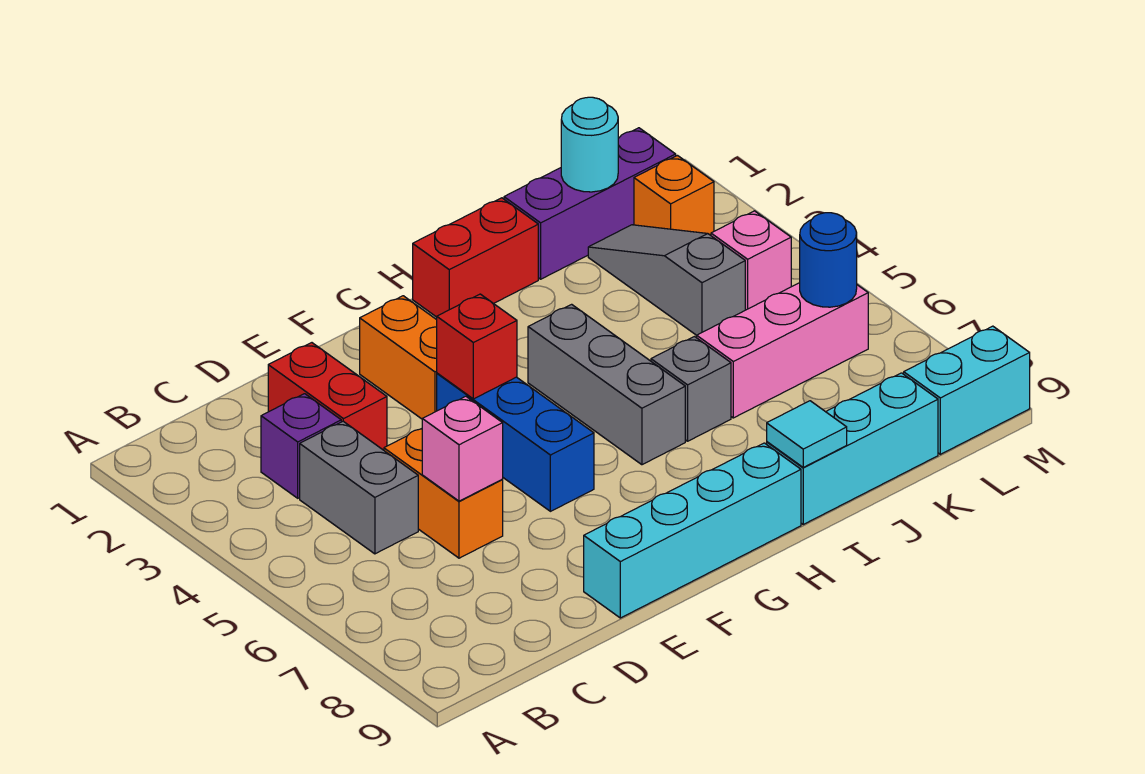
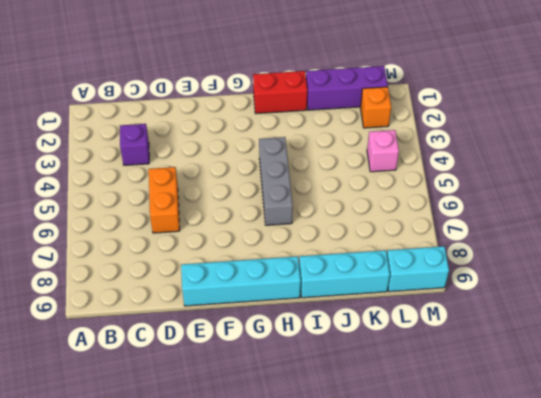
none -> grey brick C4:C5 level 1
none -> red brick D2:D3 level 1
none -> orange brick F2:F3 level 1

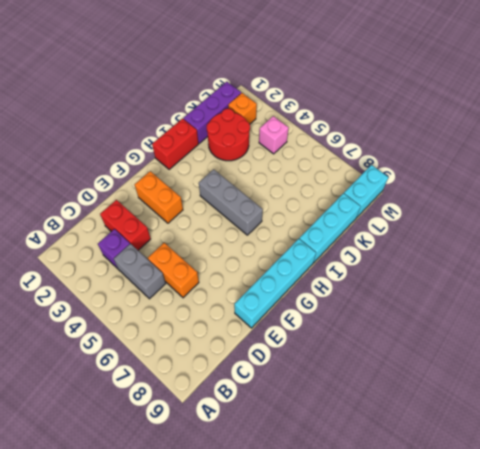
red round brick J2:K3 level 1 -> grey slope K2:K4 level 1 top 4
none -> blue brick F4:F6 level 1
none -> grey brick I6 level 1
none -> pink brick J6:L6 level 1

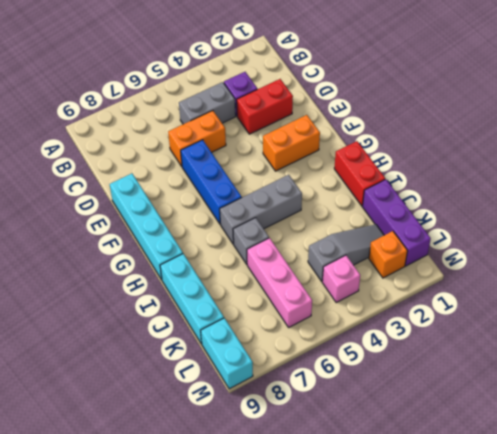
blue brick E6:G6 level 1 -> blue brick F4:F6 level 1
none -> pink brick D6 level 2
none -> red brick F4 level 2
none -> cyan tile I9 level 2

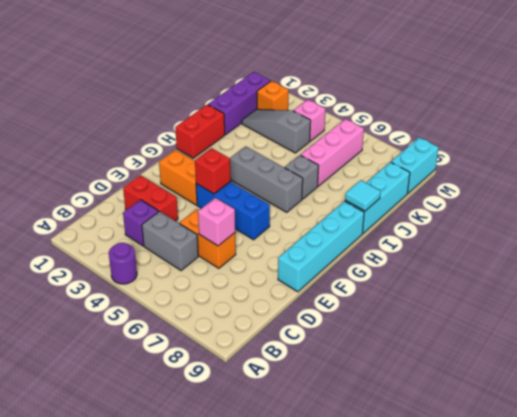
purple round brick A4 level 1 -> none
none -> cyan round brick K1 level 2
none -> blue round brick L6 level 2

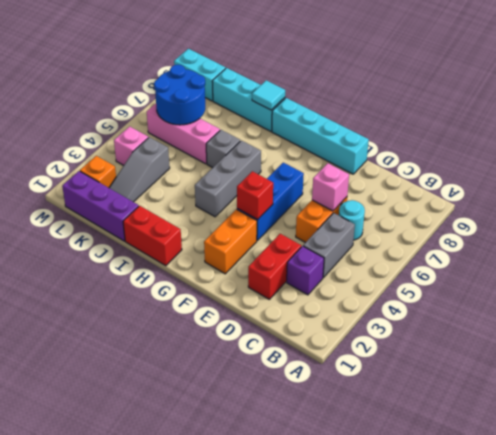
cyan round brick C6 level 1 -> cyan round brick K1 level 2
blue round brick K6:L7 level 2 -> blue round brick L6 level 2

